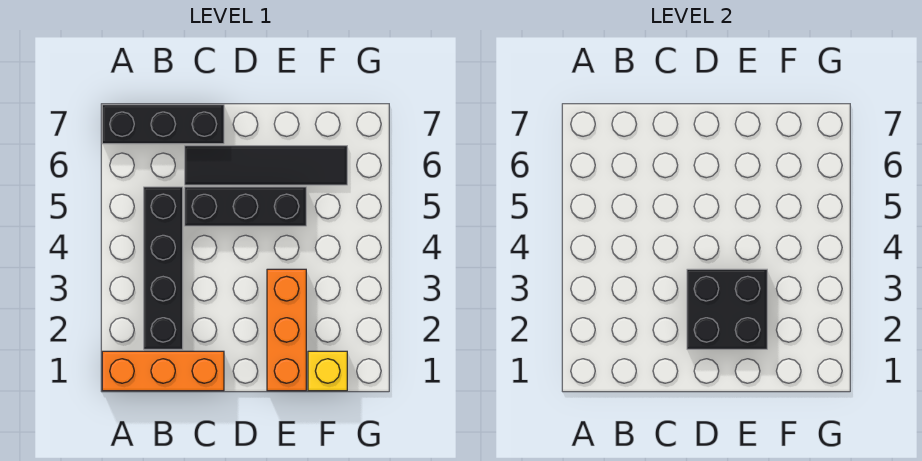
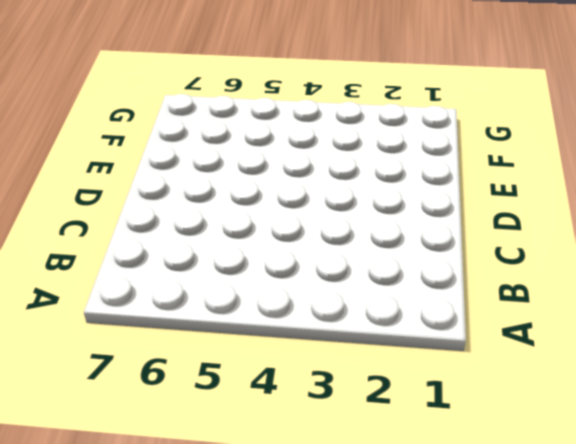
none -> orange brick A1:C1 level 1
none -> black brick A7:C7 level 1

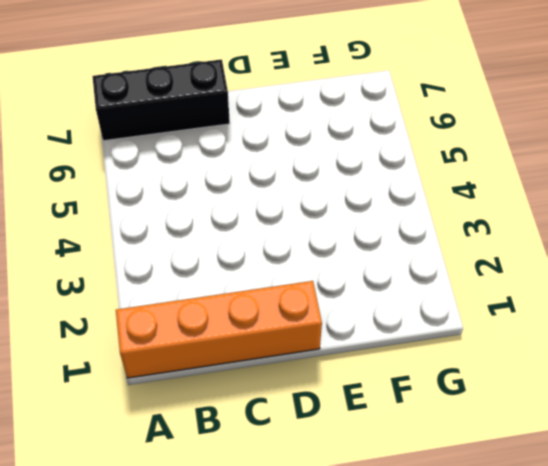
orange brick A1:D1 level 1 -> orange brick A1:C1 level 1
none -> black brick B2:B5 level 1
none -> black brick C5:E5 level 1

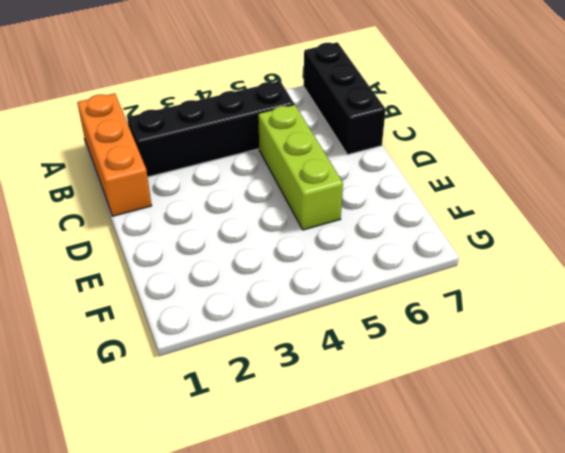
lime brick C5:E5 level 1 -> black brick C5:E5 level 1
none -> black tile C6:F6 level 1
none -> orange brick E1:E3 level 1

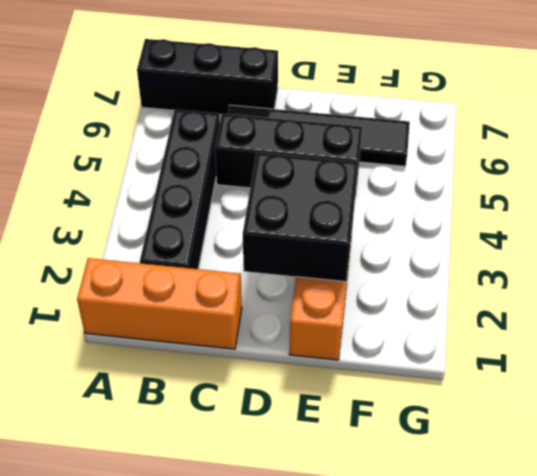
none -> yellow brick F1 level 1

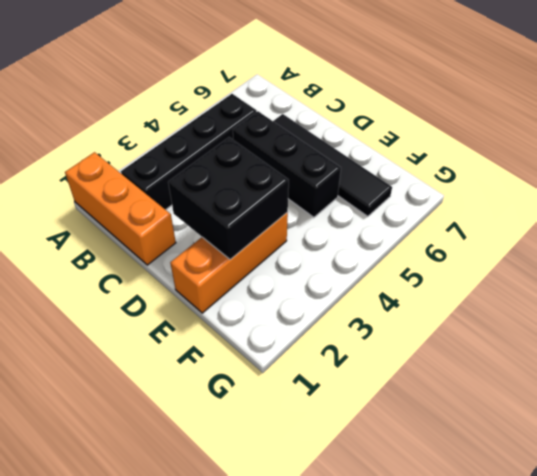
none -> black brick A7:C7 level 1
none -> yellow brick F1 level 1

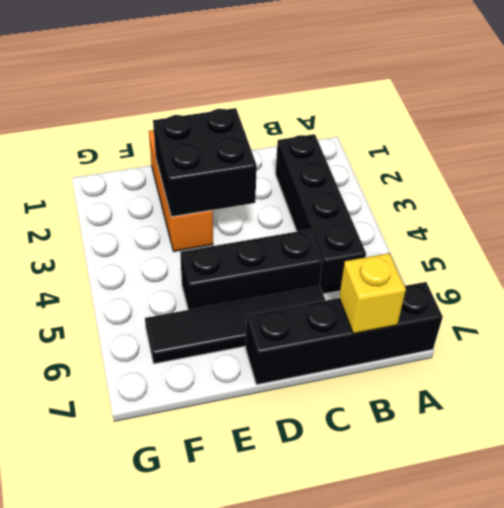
black brick A7:D7 level 1 -> black brick A7:C7 level 1
yellow brick B7 level 2 -> yellow brick F1 level 1
none -> orange brick A1:C1 level 1

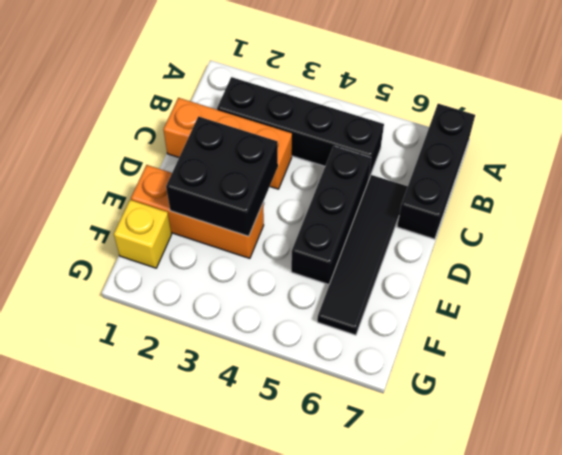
orange brick C1:C3 level 1 -> orange brick A1:C1 level 1

